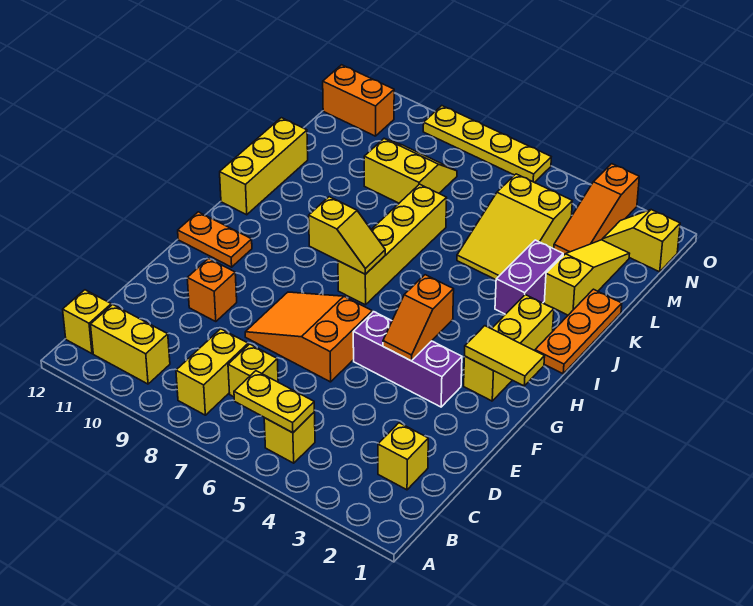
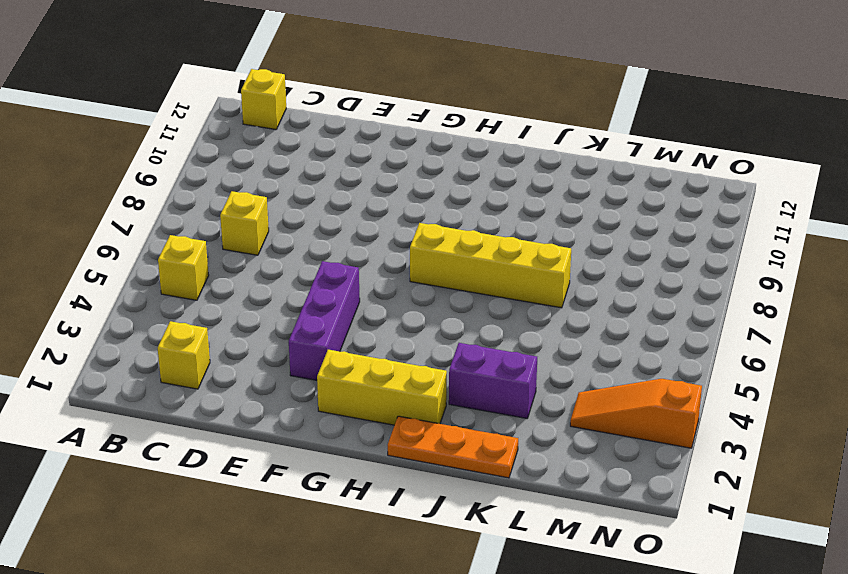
none -> yellow brick B8:C8 level 1
none -> yellow brick B10:B11 level 1
none -> orange slope E6:F8 level 1 top 6

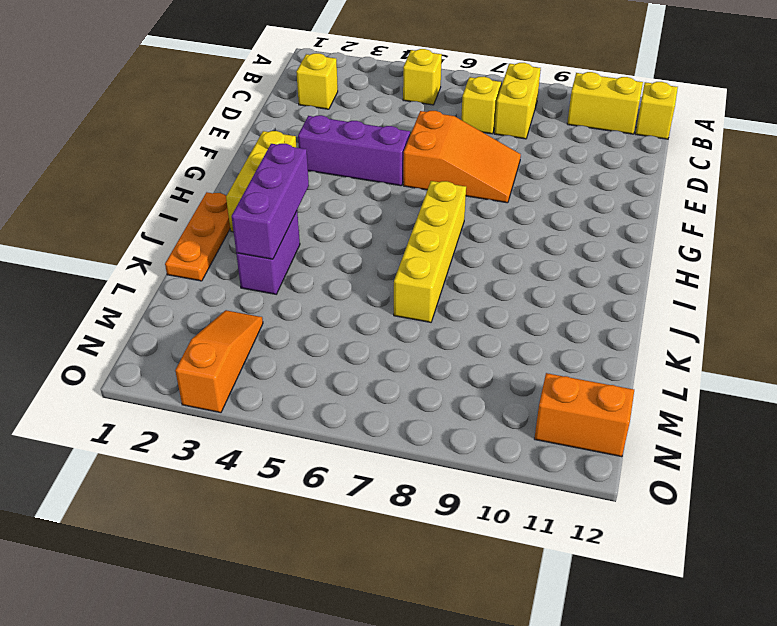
purple brick I3:K3 level 2 -> none
none -> orange brick E10 level 1
none -> orange plate G11:G12 level 1
none -> yellow brick I12:K12 level 1

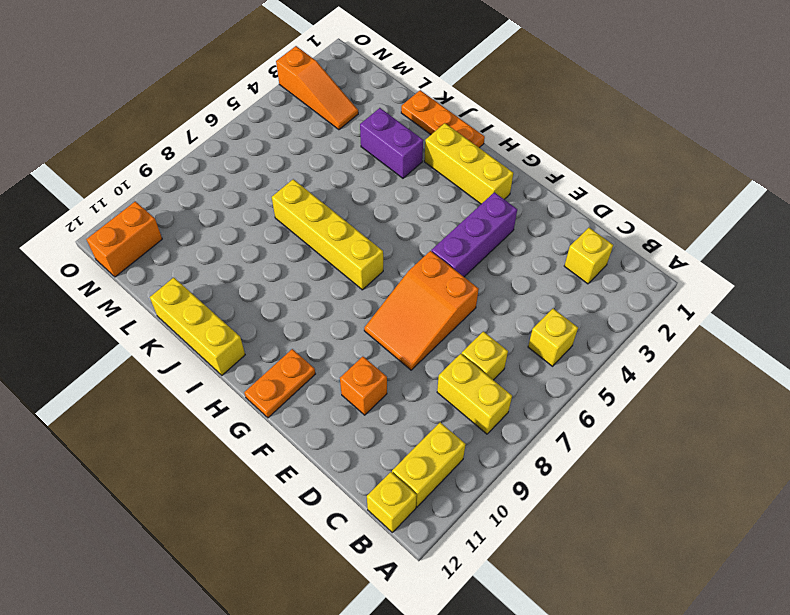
none -> yellow slope K2:M2 level 1 top K
none -> yellow slope K4:M5 level 1 top M
none -> yellow slope L8:M9 level 1 top L

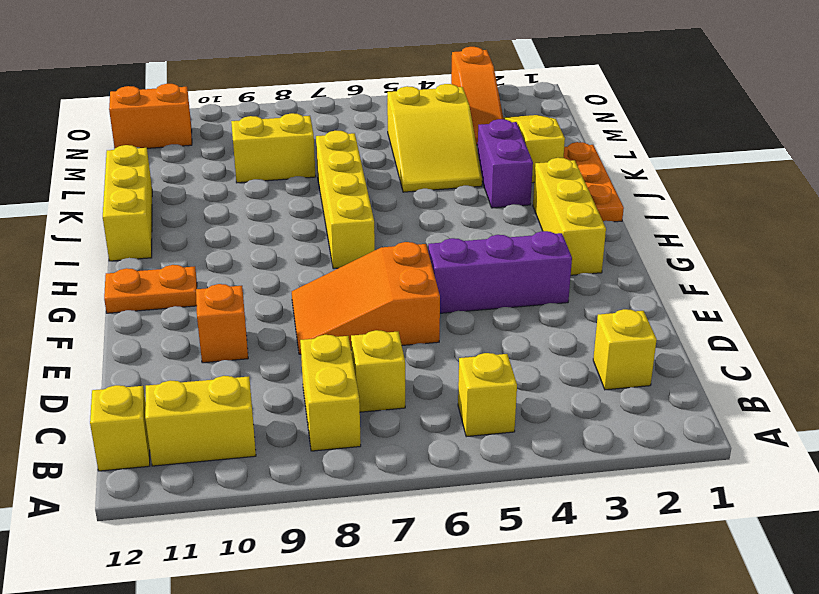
none -> yellow slope N1:N2 level 1 top 1
none -> yellow plate O6:O9 level 1
none -> yellow plate B5:B6 level 2

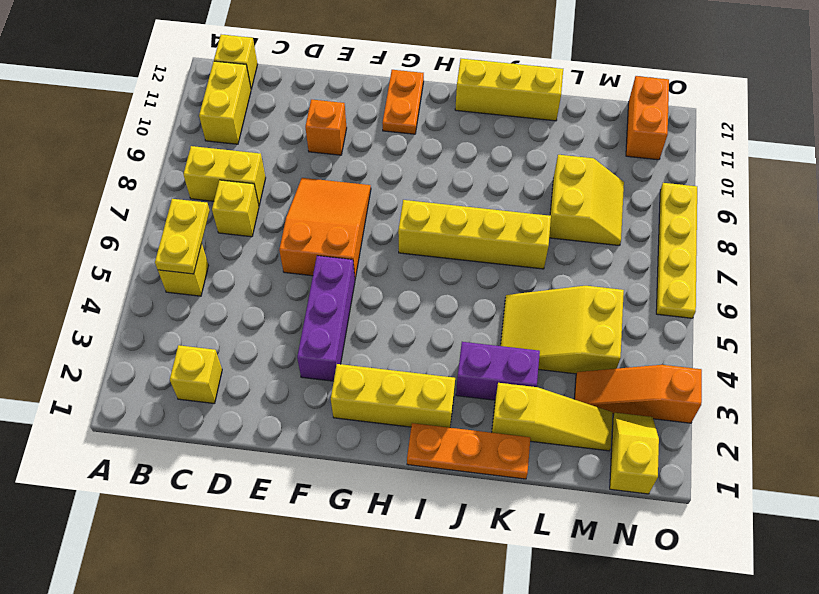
none -> orange slope F4:G4 level 2 top G
none -> yellow tile G1:G2 level 2
none -> yellow slope H7:H8 level 2 top 8

